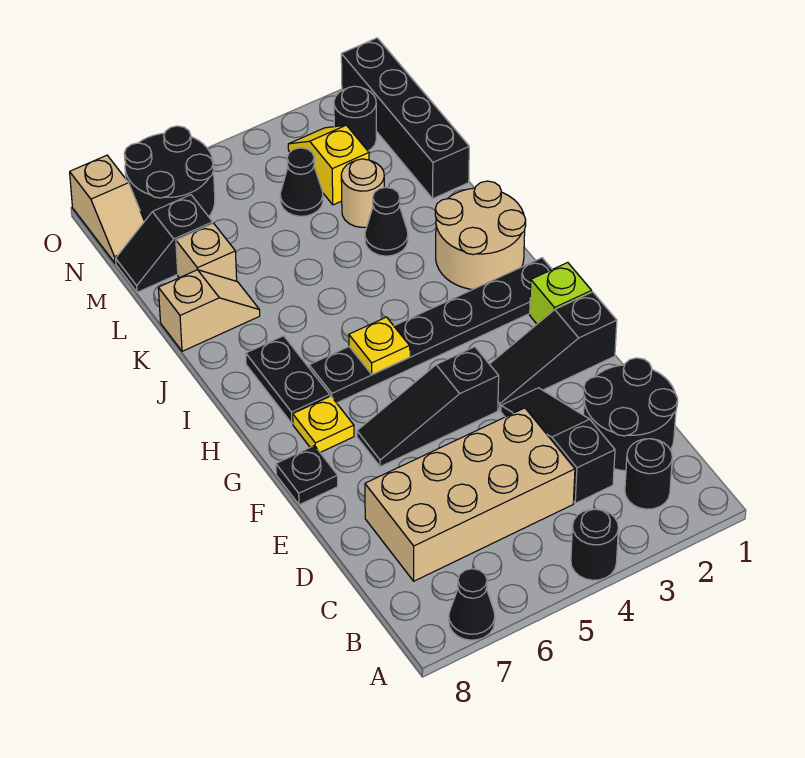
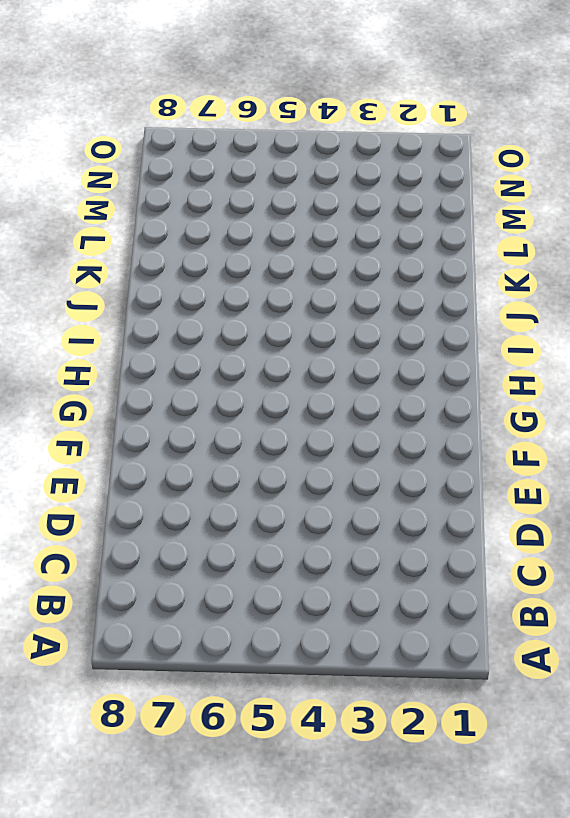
none -> black round brick A4 level 1
none -> black cone A7 level 1
none -> black round brick B2 level 1

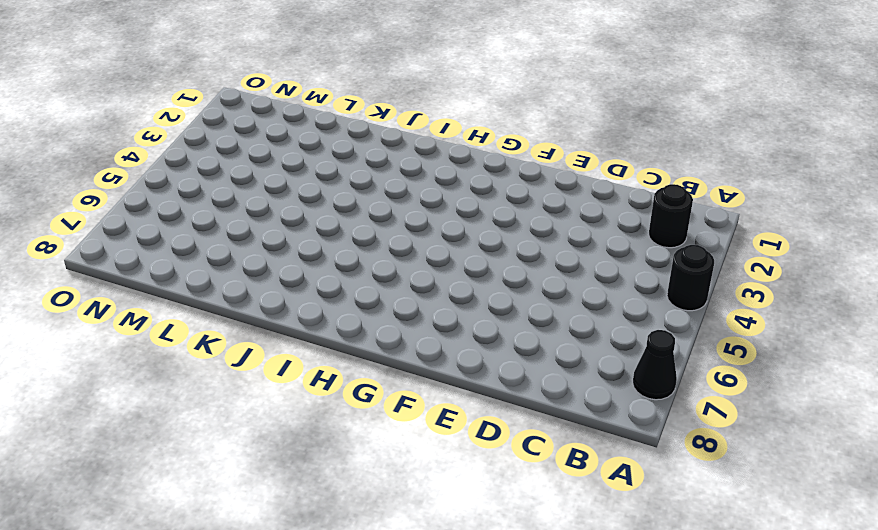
none -> black round brick C1:D2 level 1
none -> black slope C3:E3 level 1 top C
none -> tan brick C4:D7 level 1

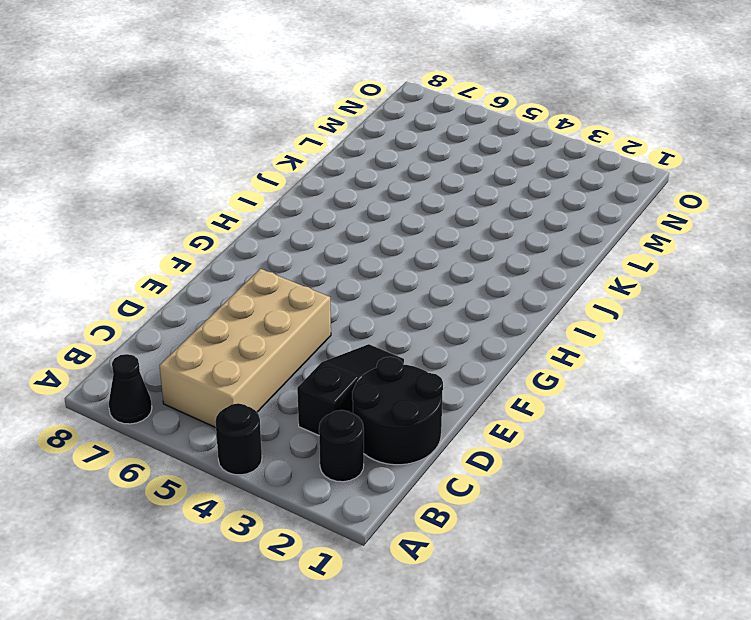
tan brick B5:E6 level 1 -> tan brick C4:D7 level 1
none -> black slope F1:F3 level 1 top 1
none -> black slope F4:F6 level 1 top 4
none -> black plate F8 level 1

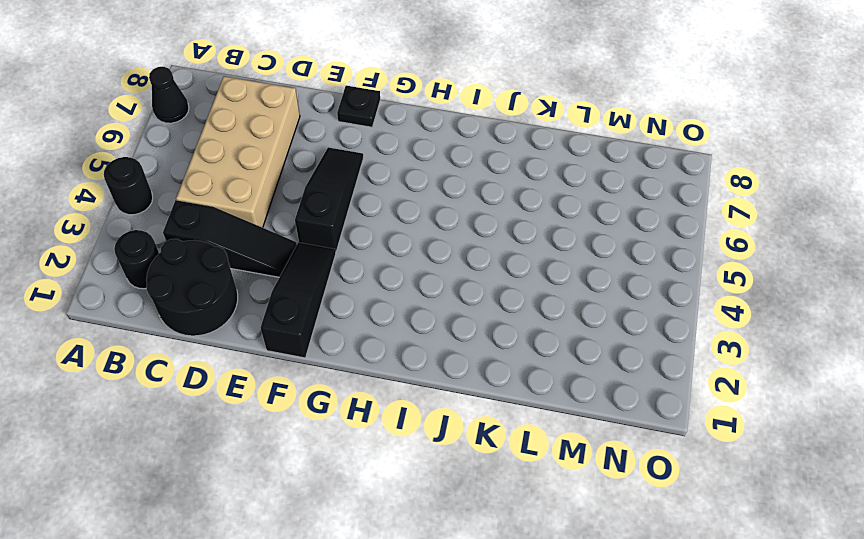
none -> lime brick G1 level 1
none -> yellow plate G7 level 1
none -> black plate H1:H6 level 1

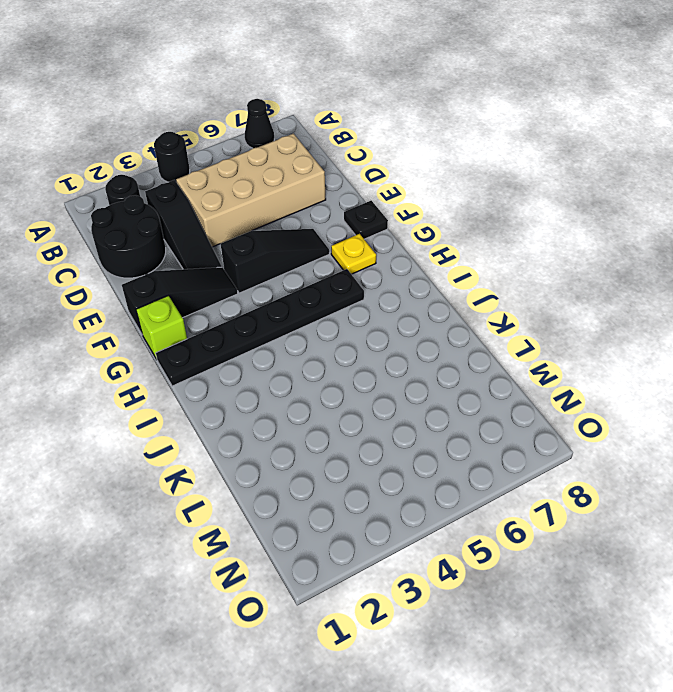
none -> black plate H7:I7 level 1
none -> tan round brick I1:J2 level 1
none -> black cone K3 level 1

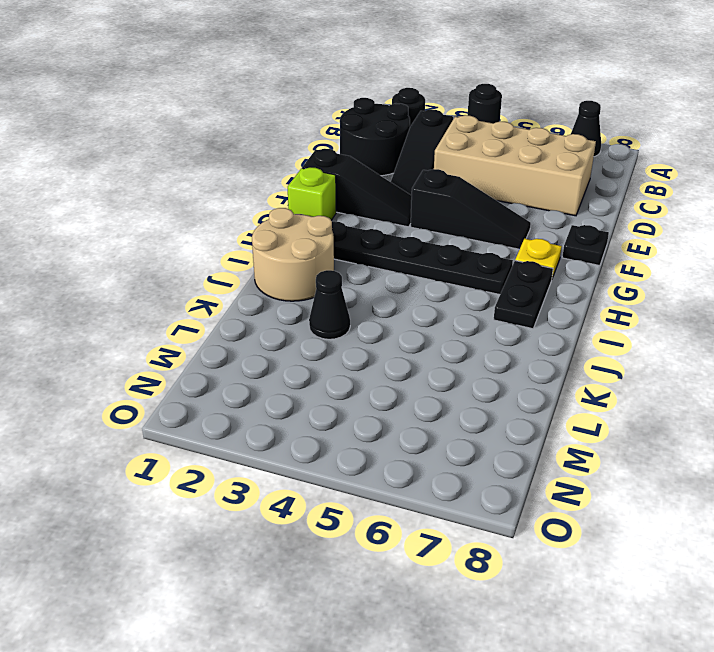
none -> tan slope K7:K8 level 1 top 8
none -> black brick L1:O1 level 1
none -> tan round brick L3 level 1

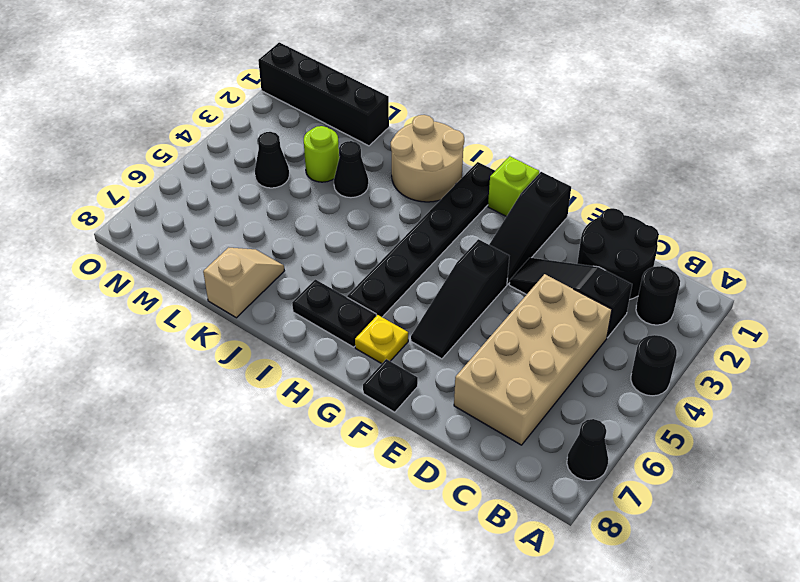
lime round brick L3 level 1 -> tan round brick L3 level 1
none -> tan brick L7 level 1
none -> yellow slope M3:N3 level 1 top M
none -> black slope M7:M8 level 1 top 7

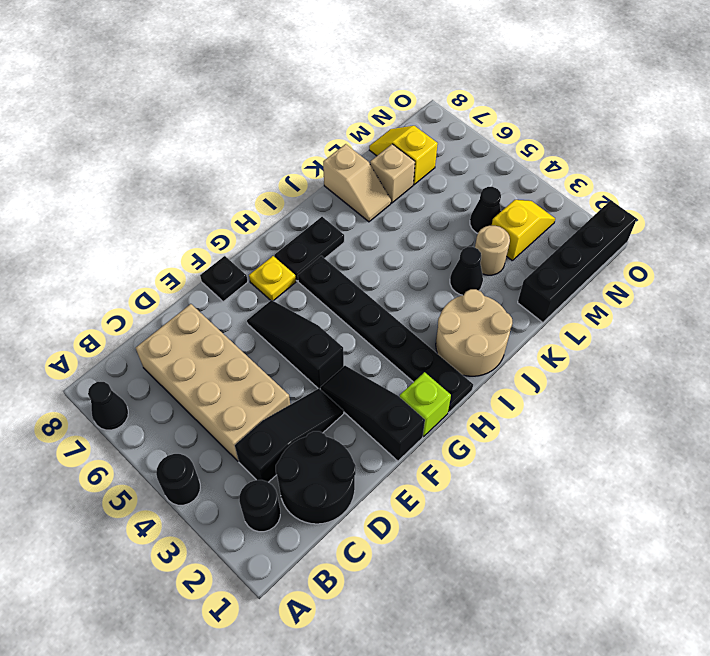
yellow slope M7:M8 level 1 top 7 -> black slope M7:M8 level 1 top 7
none -> black round brick N2 level 1
none -> black round brick N6:O7 level 1
none -> tan slope N8:O8 level 1 top O

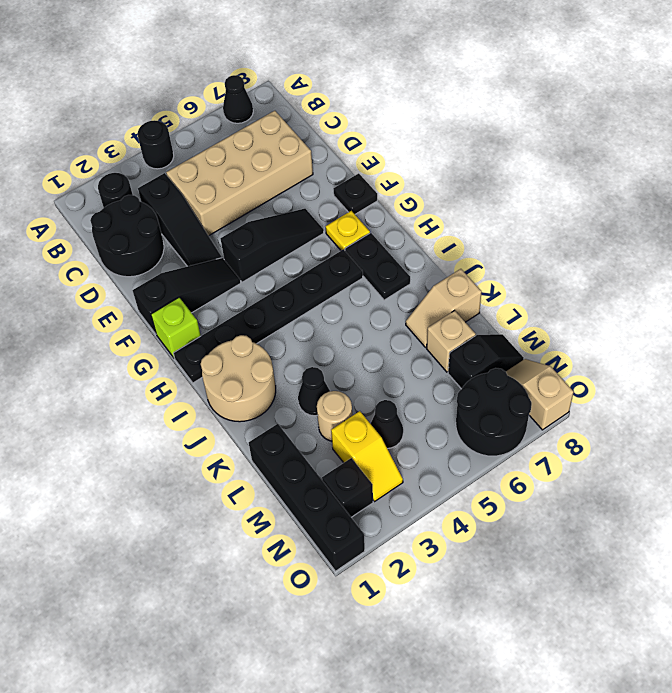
black brick N2 level 1 -> black round brick N2 level 1
none -> yellow plate H5 level 2

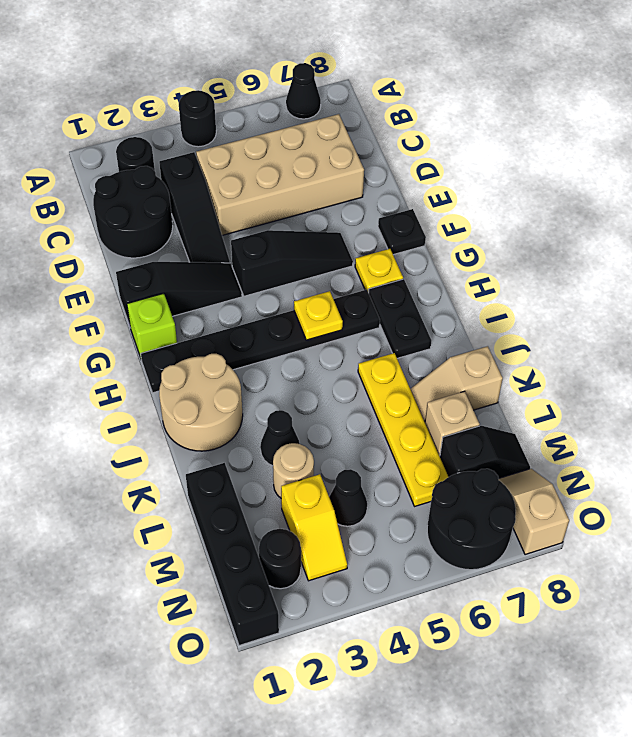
yellow plate J6:M6 level 1 -> none

